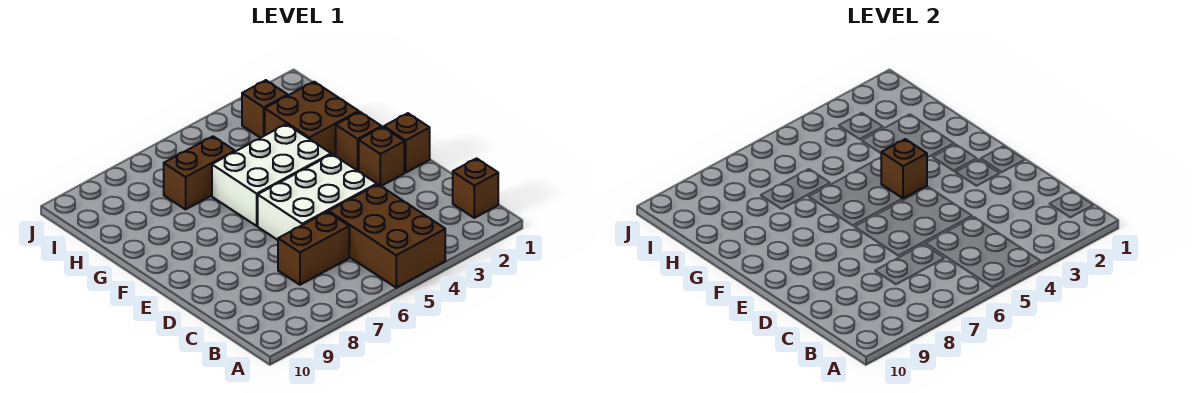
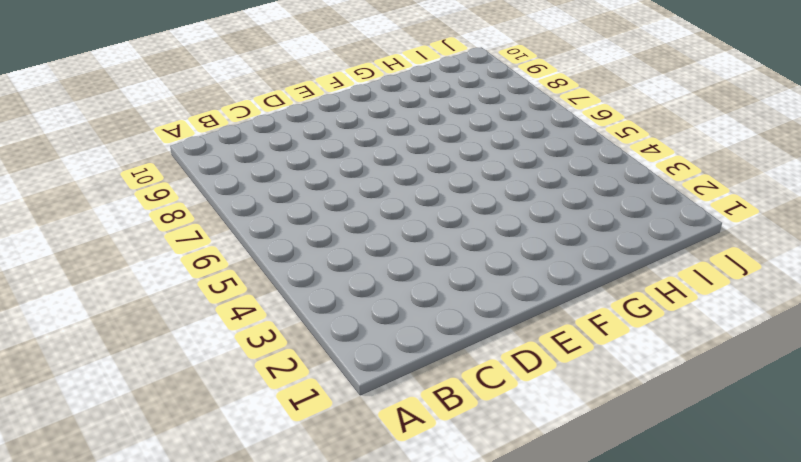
none -> brown brick A4:C5 level 1
none -> brown brick B1 level 1
none -> brown brick C6:C7 level 1

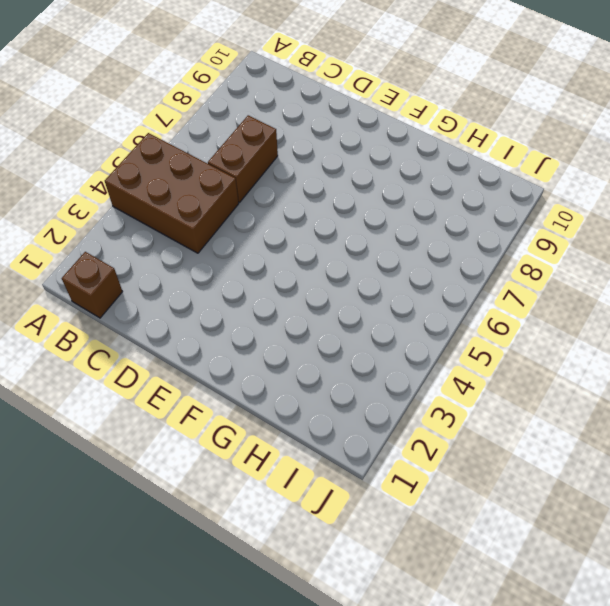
none -> white brick D4:E6 level 1
none -> brown brick E1 level 1
none -> brown brick E2 level 1

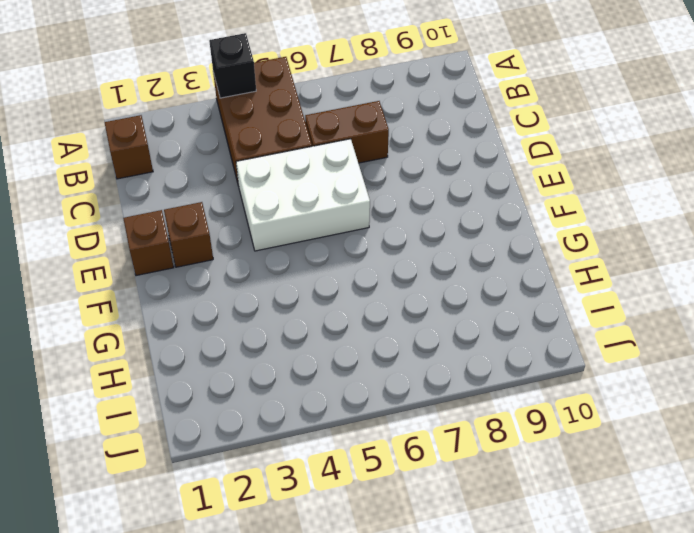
black brick A4 level 2 -> none
none -> brown brick F2 level 1
none -> white brick F4:G6 level 1
none -> brown brick G2:H3 level 1

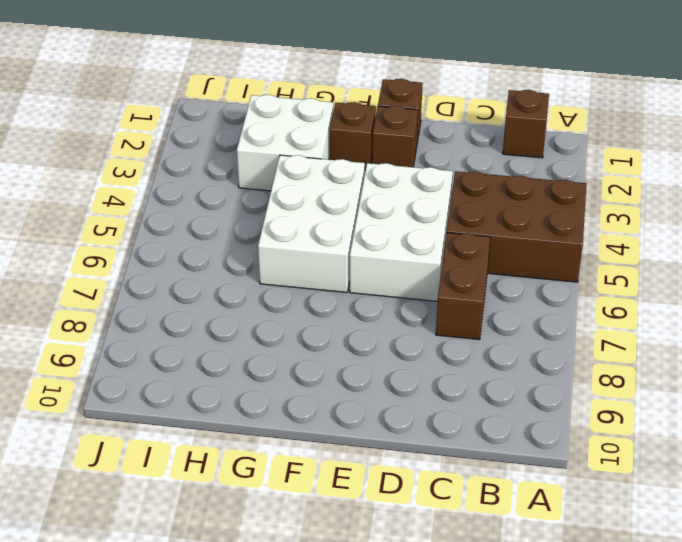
white brick G2:H3 level 1 -> brown brick G2:H3 level 1
none -> brown brick H6:H7 level 1
none -> brown brick I3 level 1
none -> brown brick F4 level 2

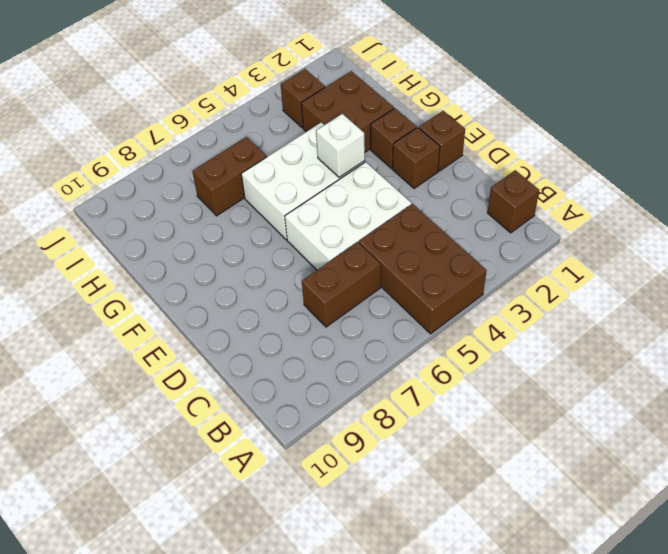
white brick F4 level 2 -> brown brick F4 level 2

